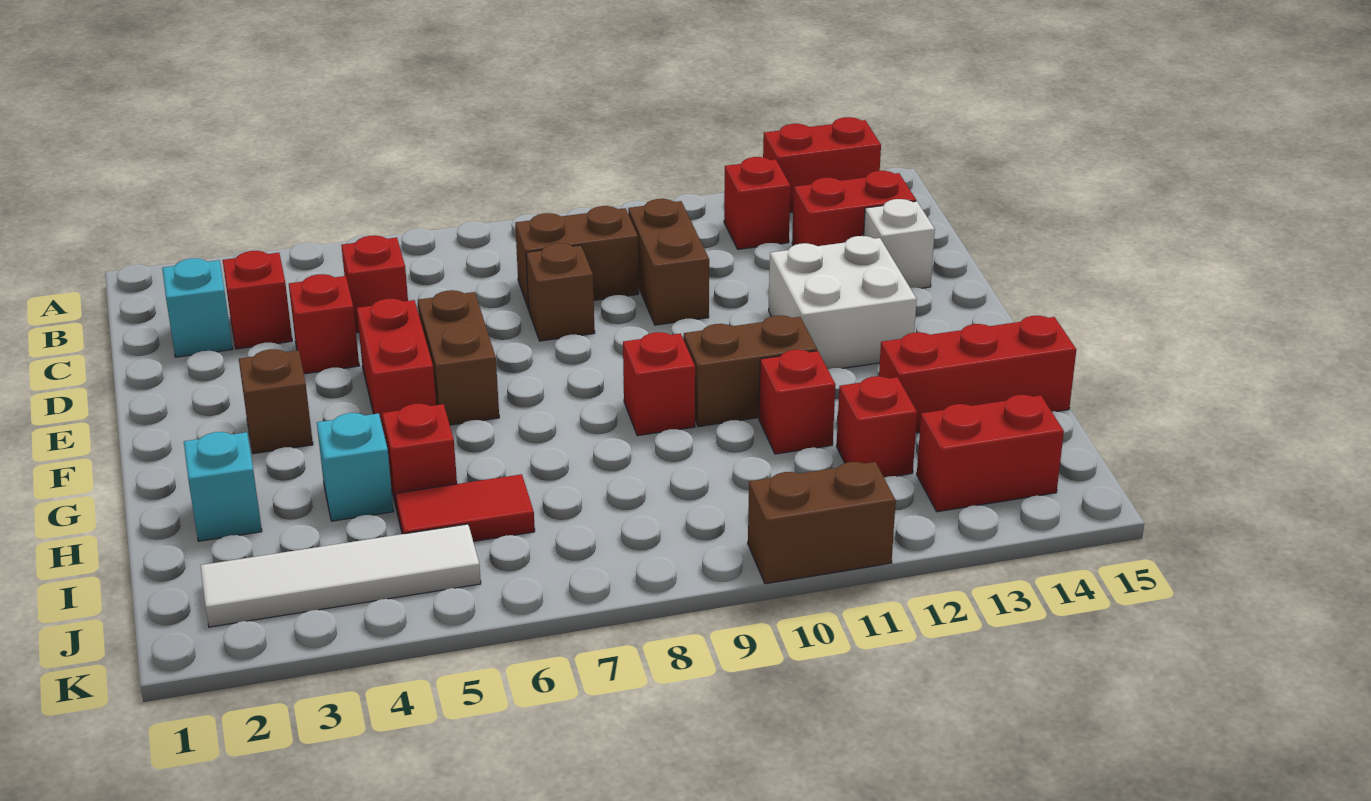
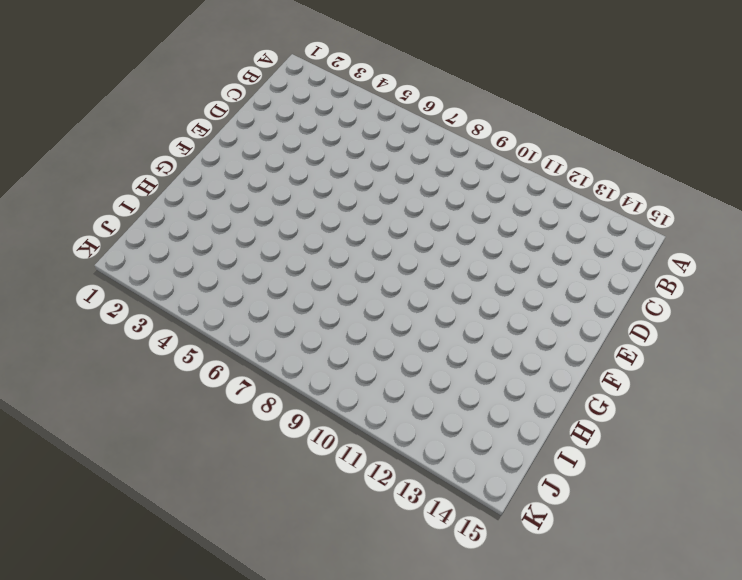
none -> red brick A13:A14 level 1
none -> red brick B12 level 1
none -> cyan brick C2 level 1

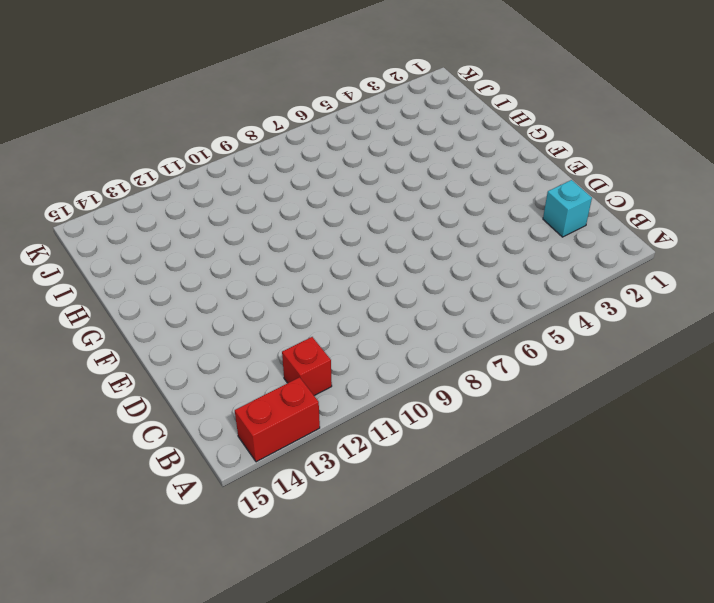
none -> red brick C3 level 1
none -> red brick C5 level 1
none -> brown brick C8:C9 level 1

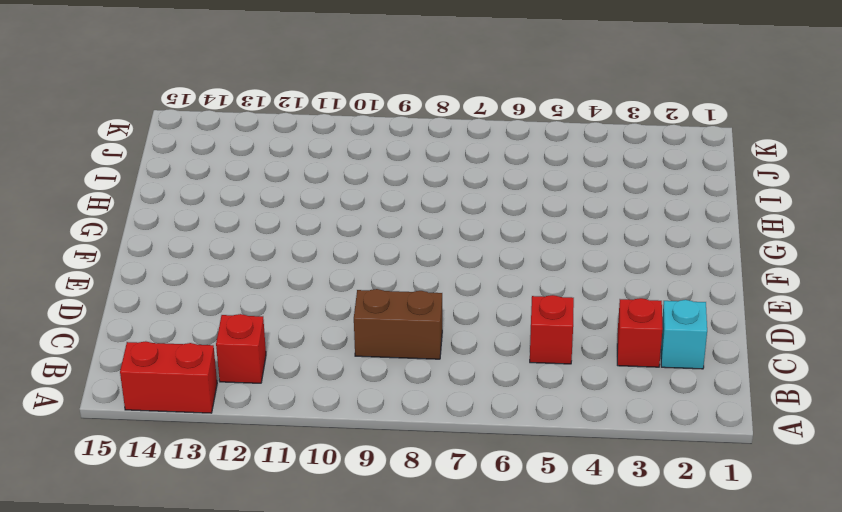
none -> brown brick C10:D10 level 1
none -> red brick C13:C14 level 1
none -> red brick D4 level 1

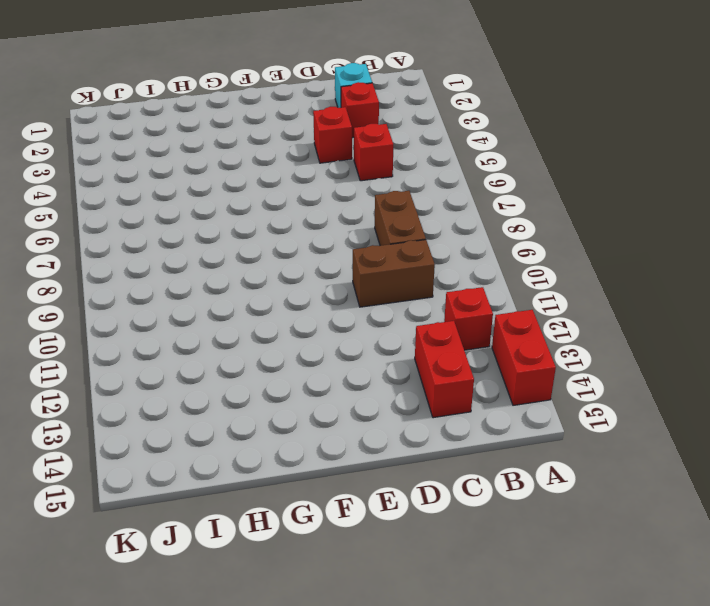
none -> brown brick D8 level 1
none -> white brick D14 level 1
none -> red brick E5:F5 level 1

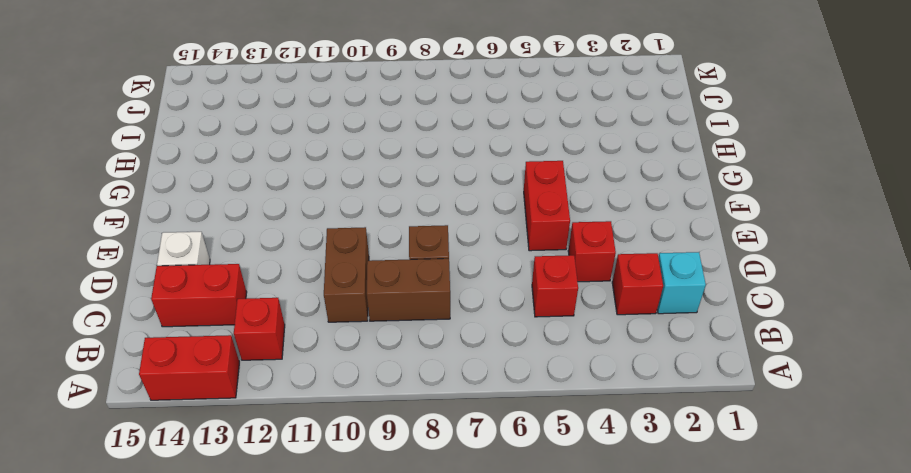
none -> brown brick E6:F6 level 1
none -> white brick E12:F13 level 1
none -> brown brick F3 level 1

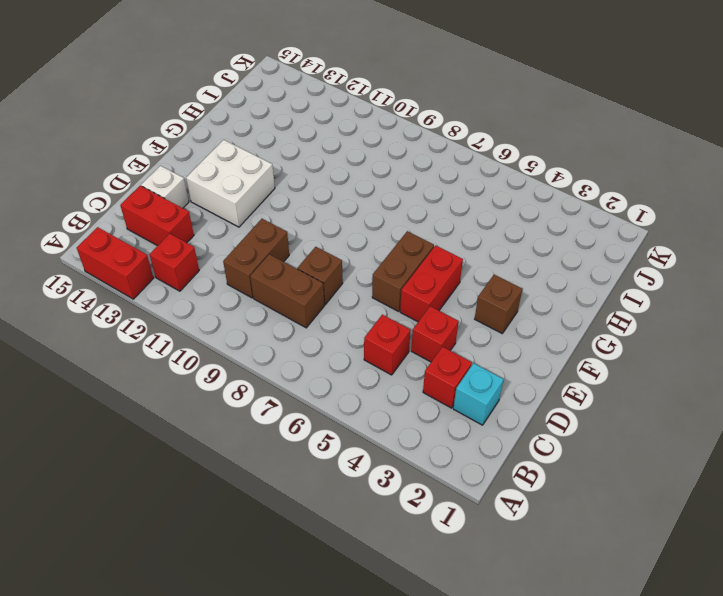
none -> red brick G9 level 1
none -> brown brick G10:G11 level 1
none -> cyan brick H2 level 1

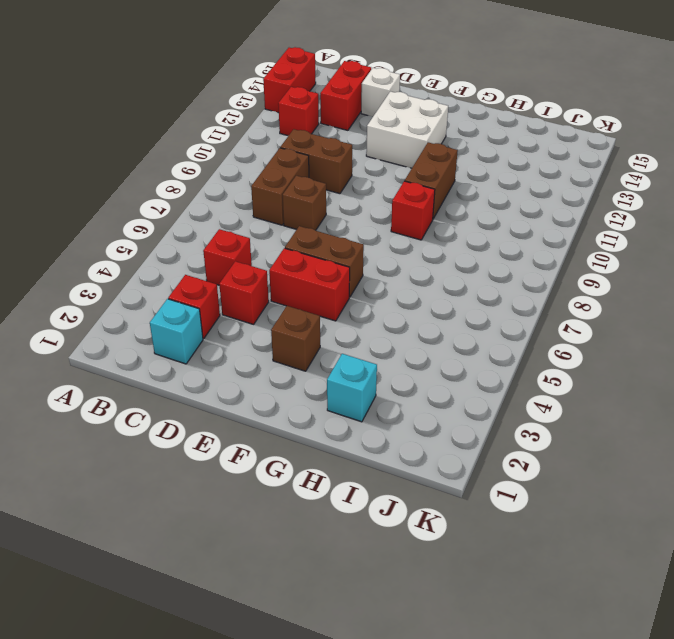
none -> cyan brick H4 level 1
none -> red brick H5 level 1
none -> red brick H11 level 1

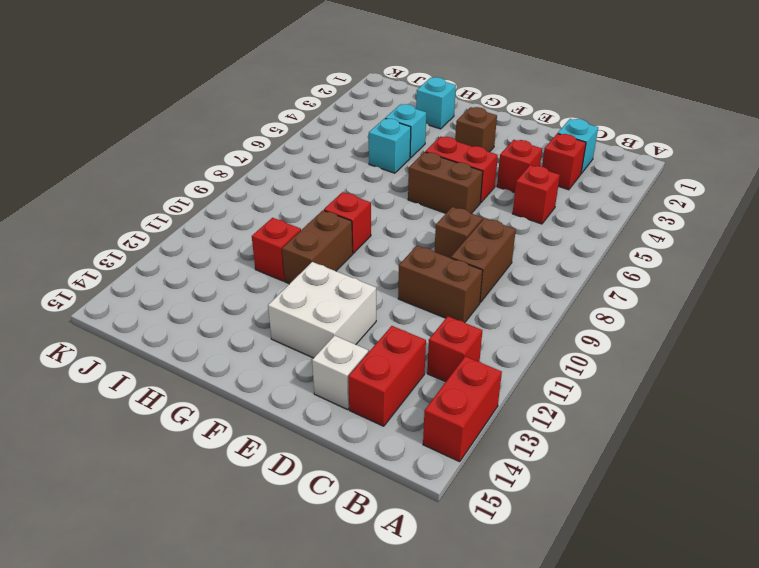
cyan brick H5 level 1 -> red brick H5 level 1
none -> red brick H13:H15 level 1
none -> red tile I5:I6 level 1
none -> red brick I12 level 1

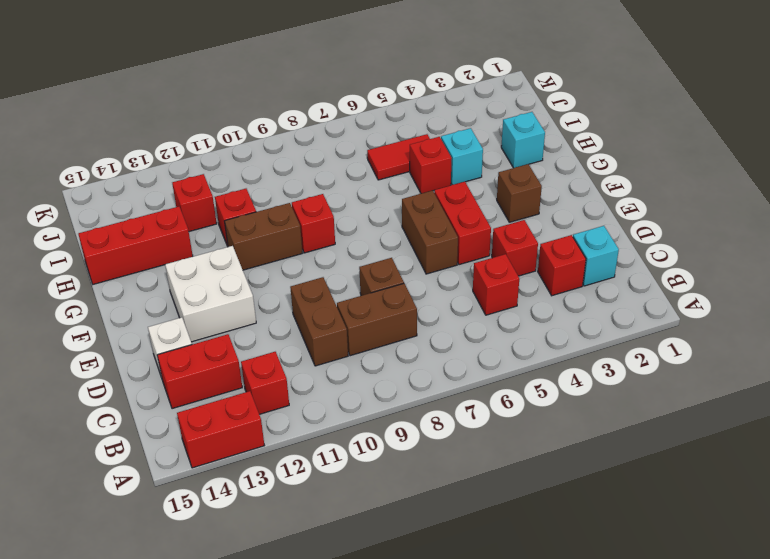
none -> white tile J2:J5 level 1
none -> red brick J13:J14 level 1
none -> brown brick K10:K11 level 1

